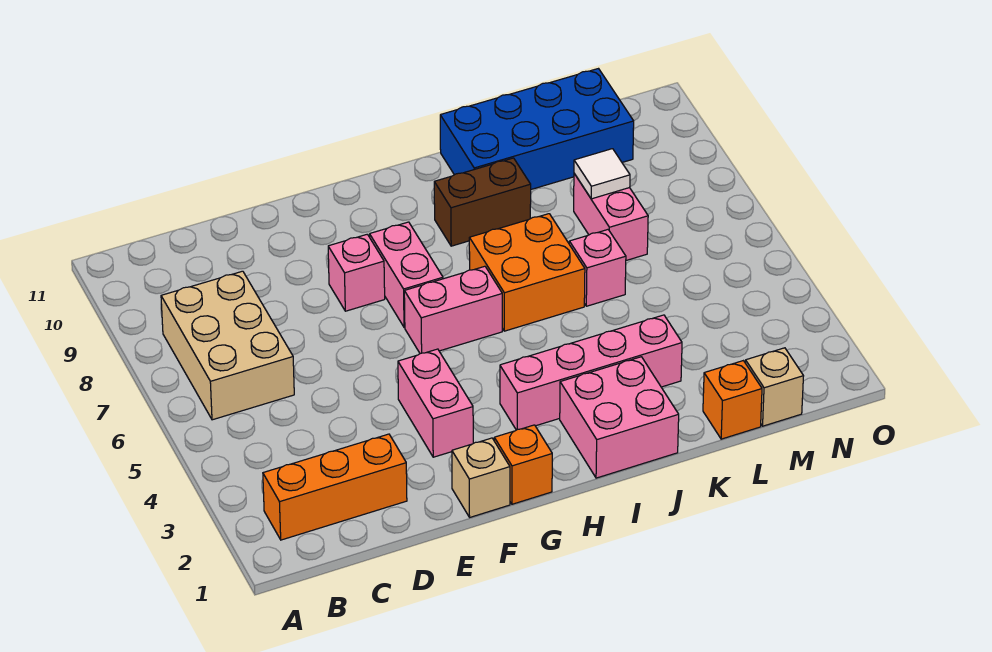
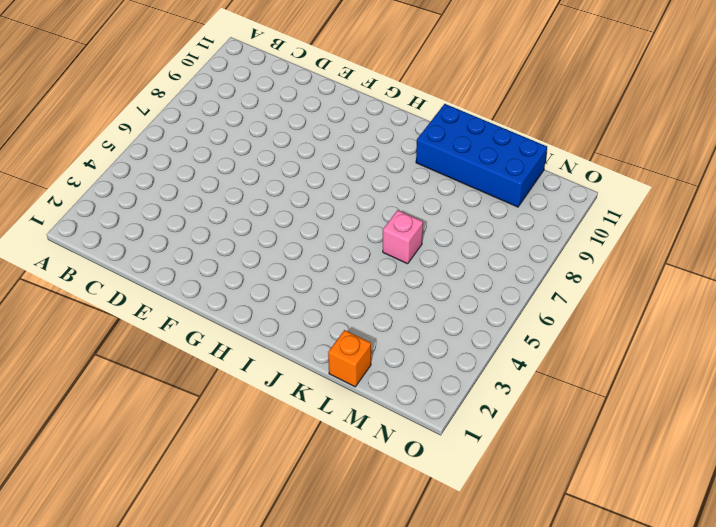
none -> orange brick B2:D2 level 1
none -> tan brick B6:C8 level 1
none -> tan brick F1 level 1

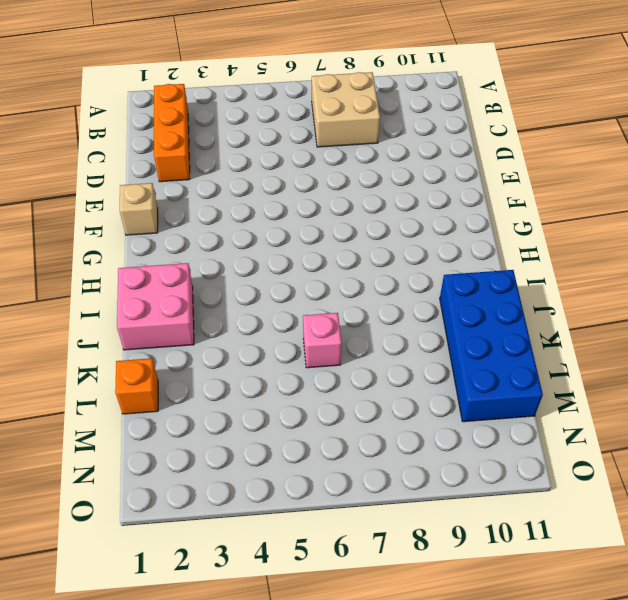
tan brick B7:C8 level 1 -> tan brick B6:C8 level 1
none -> pink brick F3:F4 level 1
none -> pink brick F8 level 1
none -> orange brick G1 level 1

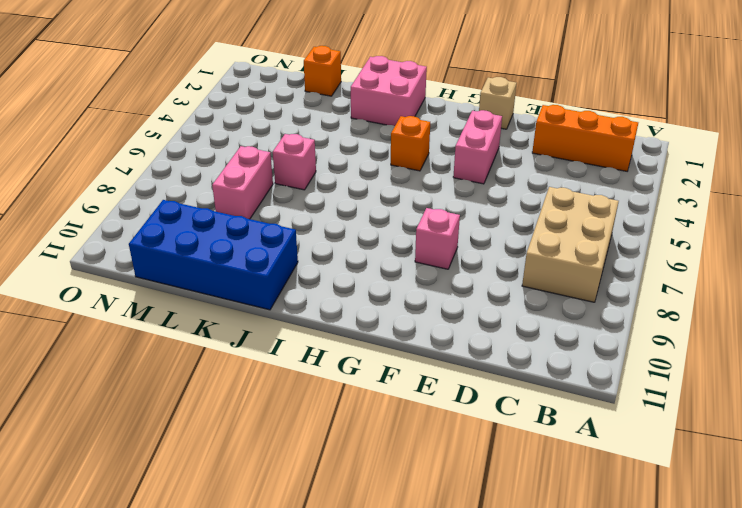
orange brick H4 level 1 -> orange brick G1 level 1
none -> pink brick G6:H6 level 1
none -> pink brick G7:G8 level 1
none -> pink brick H3:K3 level 1

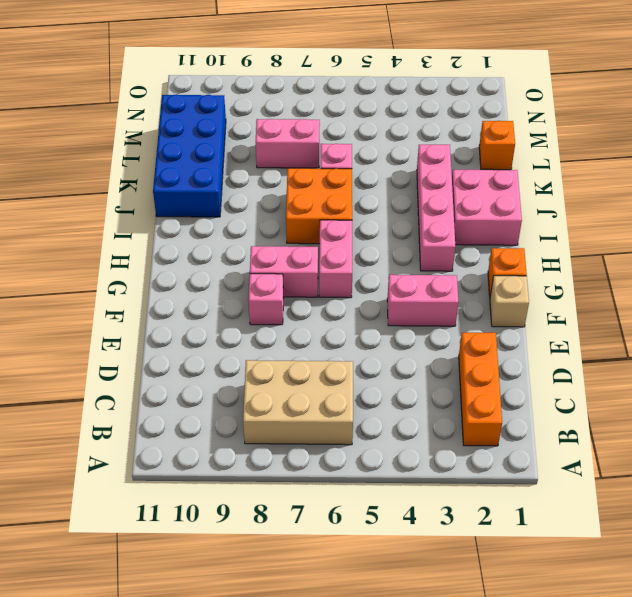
none -> brown brick I9:J9 level 1
none -> tan brick M1 level 1
none -> white tile L8 level 2

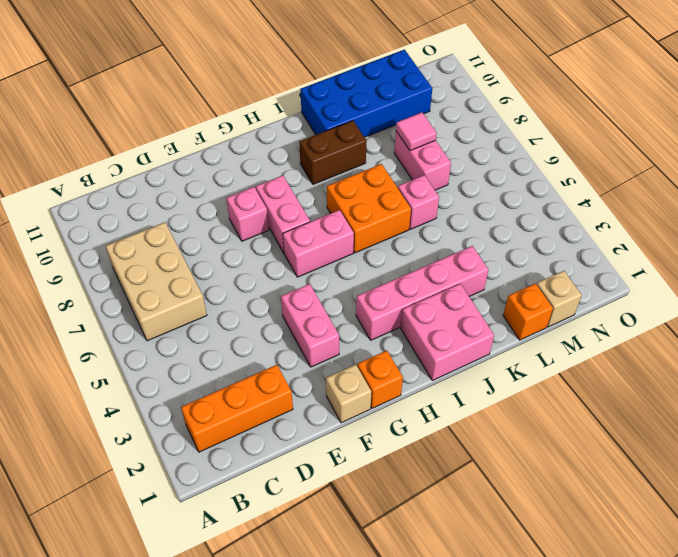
pink tile L8 level 2 -> white tile L8 level 2

